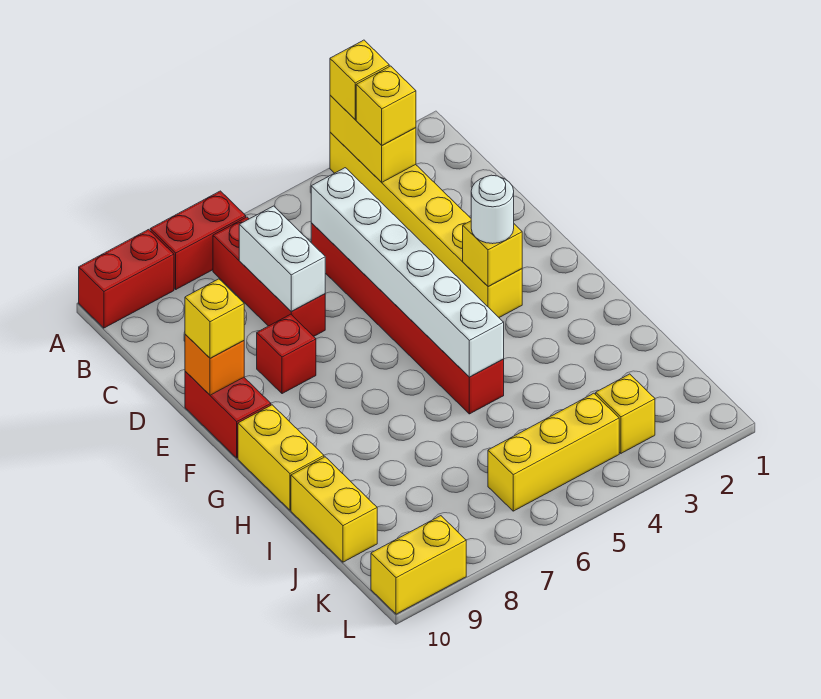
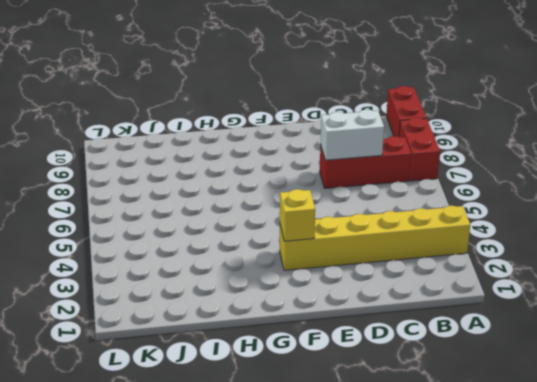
none -> red brick C5:H5 level 1
none -> red brick E8 level 1
none -> red brick E10:F10 level 1

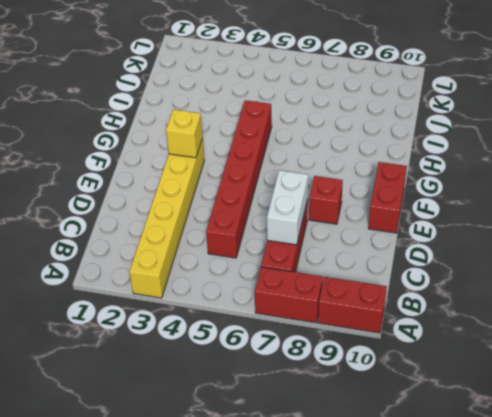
none -> yellow brick G10:H10 level 1
none -> yellow brick I10:J10 level 1
none -> yellow brick K3 level 1

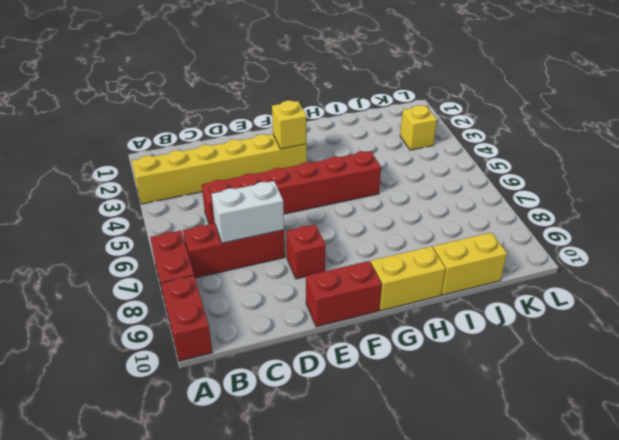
none -> yellow brick K4:K6 level 1
none -> yellow brick L9:L10 level 1
none -> yellow brick A3:B3 level 2

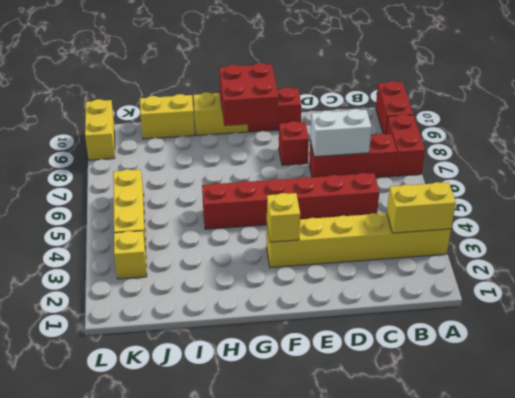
red brick F9:G10 level 2 -> none
none -> white brick C5:H5 level 2
none -> orange brick E10 level 2
none -> yellow brick A3 level 3

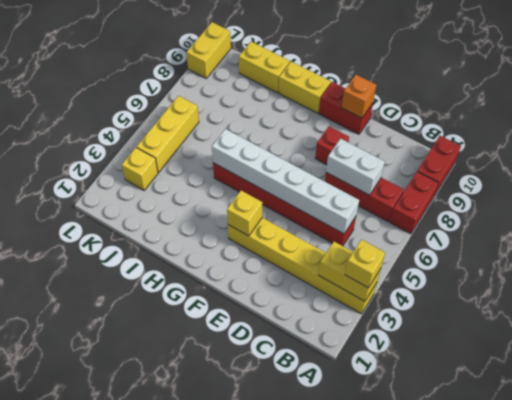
none -> yellow brick B3 level 3
none -> yellow brick E10 level 3
none -> white round brick F3 level 3

